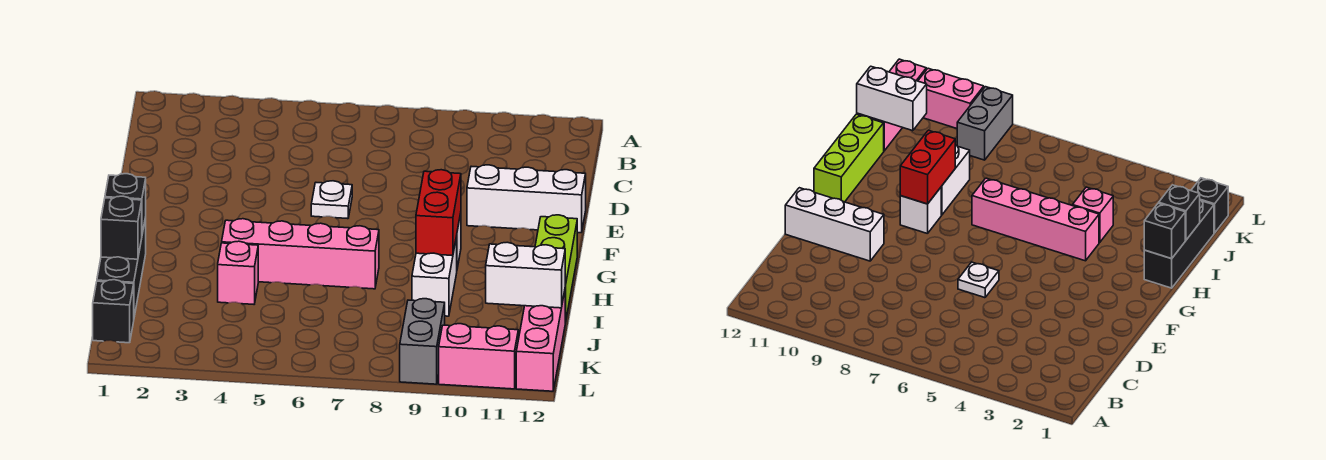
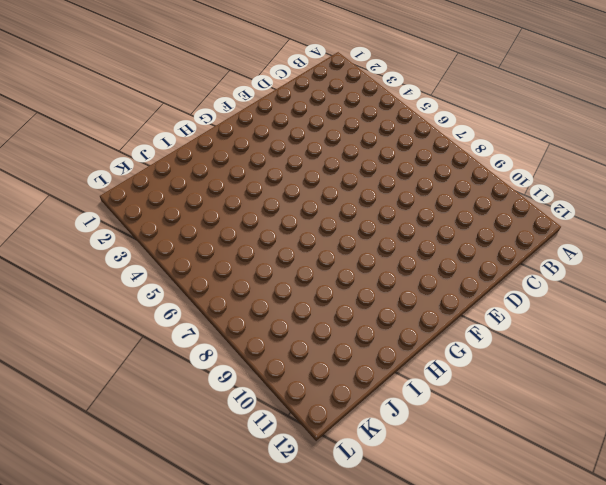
none -> white plate E6 level 1
none -> white brick E10:E12 level 1
none -> white brick G9 level 1

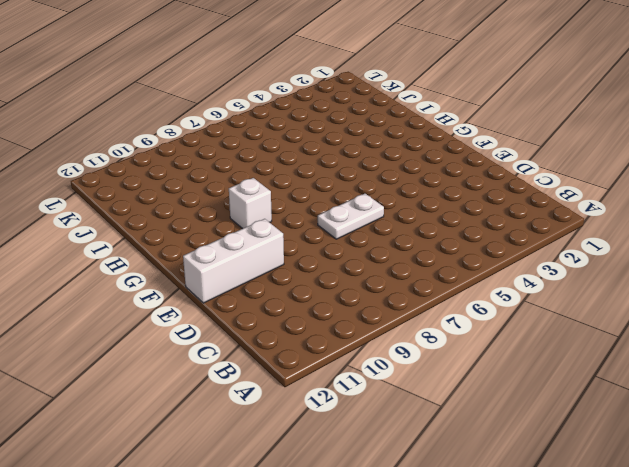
white plate E6:E7 level 1 -> white plate E6 level 1
none -> lime brick G12:I12 level 1
none -> black brick H1:J1 level 1
none -> pink brick H4:H7 level 1

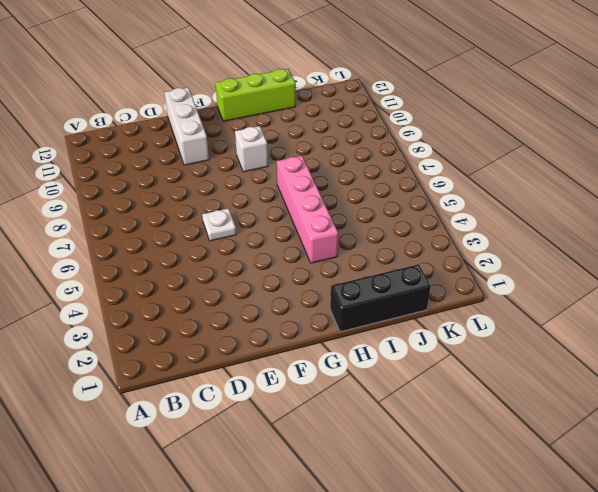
none -> white brick H9:I9 level 1
none -> pink brick I4 level 1
none -> pink brick J12:L12 level 1

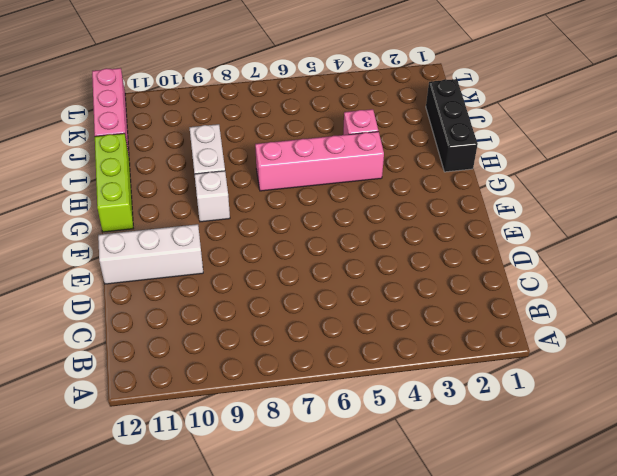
none -> white plate E6 level 1
none -> black brick K1 level 1
none -> grey brick K9:L9 level 1

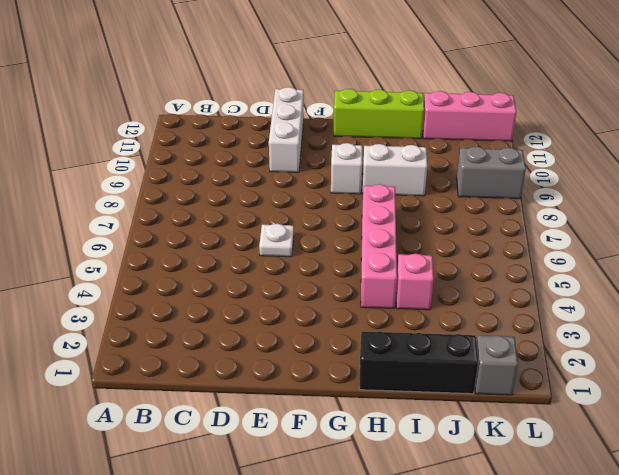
grey brick K1 level 1 -> black brick K1 level 1
none -> pink brick L10:L11 level 1
none -> red brick G9:H9 level 2
none -> black brick H1 level 2

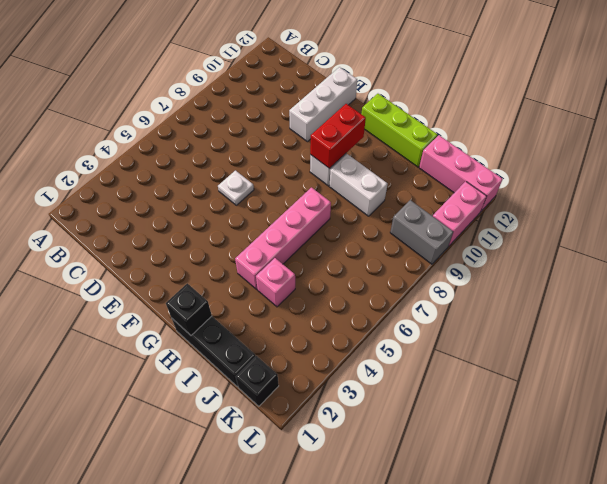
red brick G9:G10 level 2 -> red brick G9:H9 level 2
none -> black brick I1 level 2
none -> white brick J11:J12 level 2

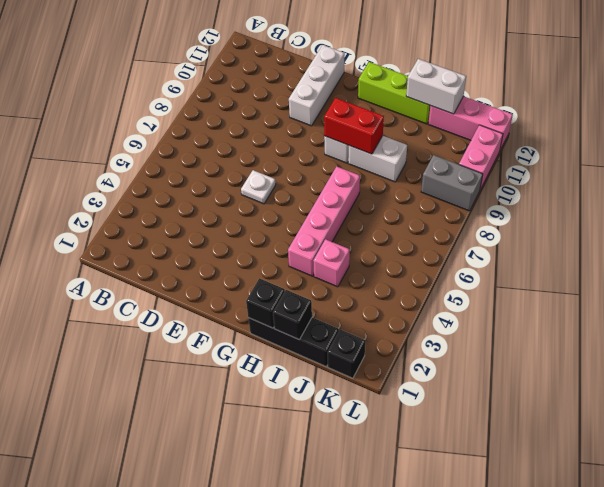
white brick I12:J12 level 2 -> white brick J11:J12 level 2

